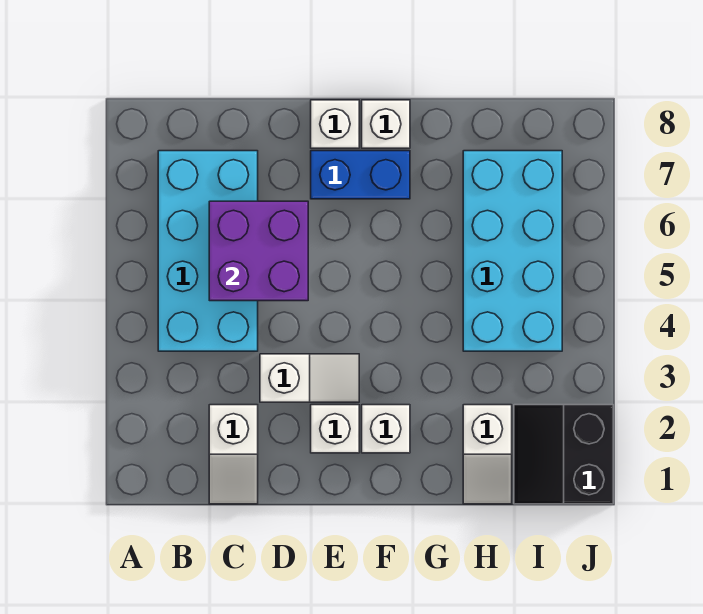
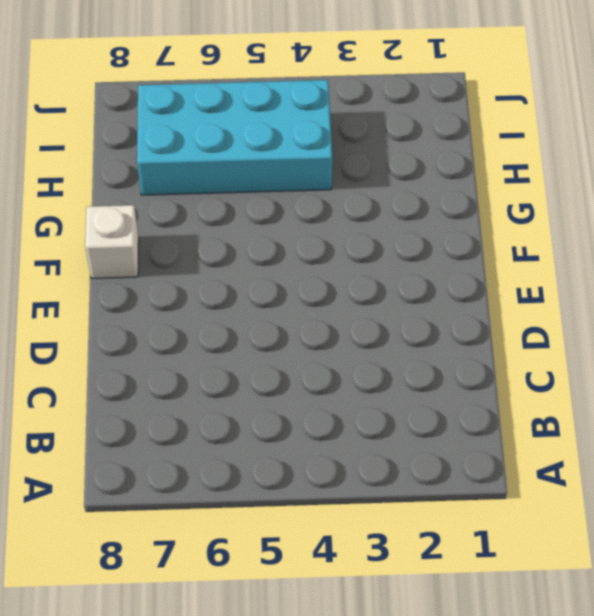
none -> cyan brick B4:C7 level 1
none -> white slope C1:C2 level 1 top 2
none -> white slope D3:E3 level 1 top D

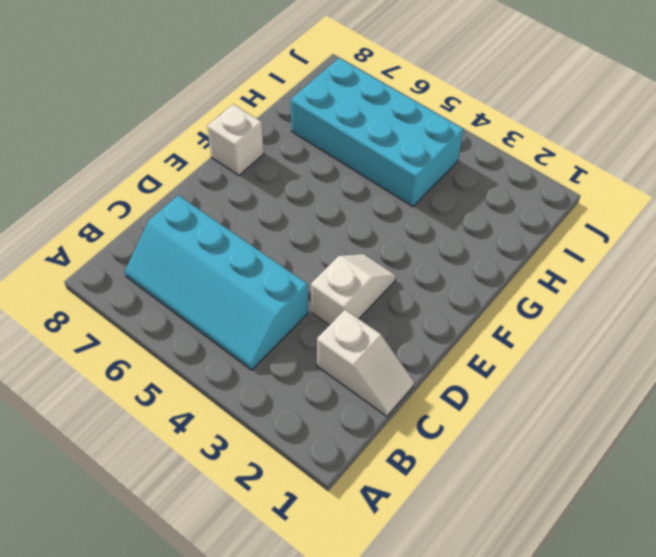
cyan slope B4:C7 level 1 top C -> cyan brick B4:C7 level 1
none -> white brick E2 level 1
none -> blue brick E7:F7 level 1
none -> white brick E8 level 1

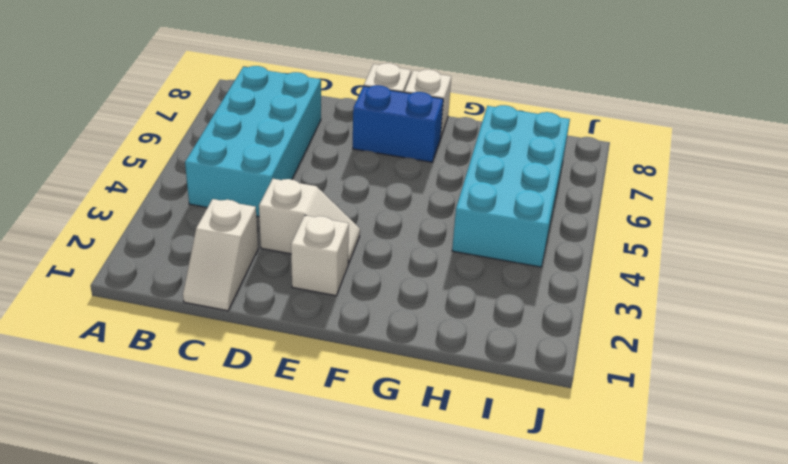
none -> white brick F2 level 1
none -> white slope H1:H2 level 1 top 2
none -> black slope I1:J2 level 1 top J

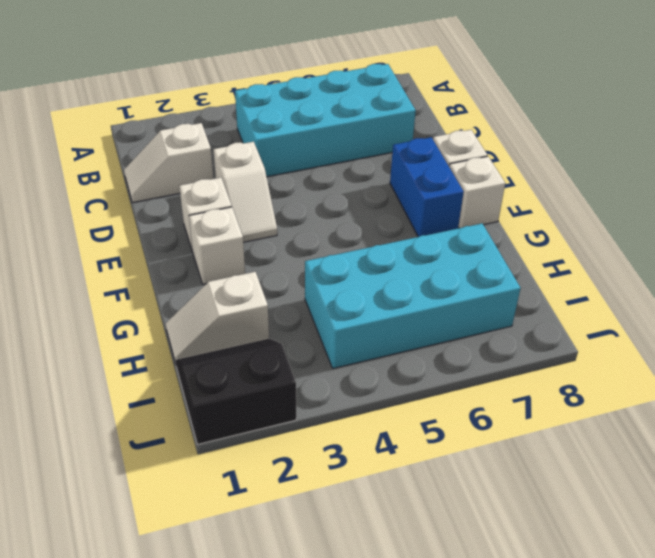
none -> purple brick C5:D6 level 2

